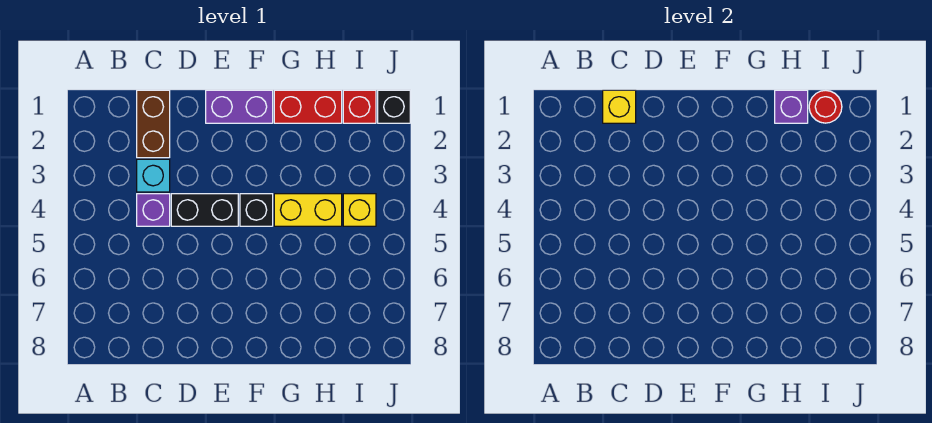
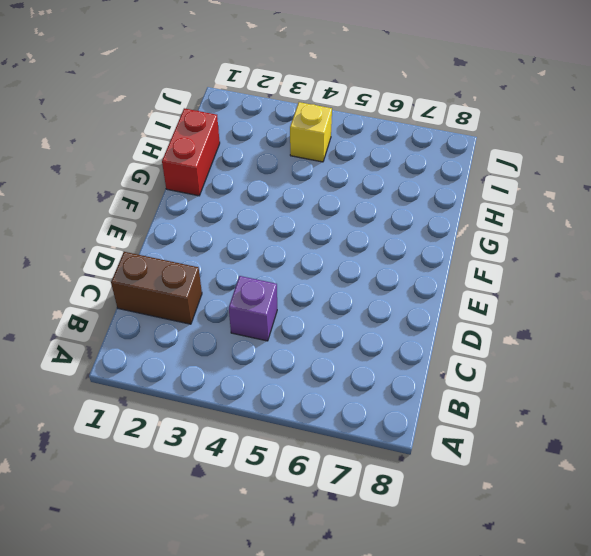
none -> cyan brick C3 level 1
none -> black brick D4:E4 level 1
none -> purple brick E1:F1 level 1

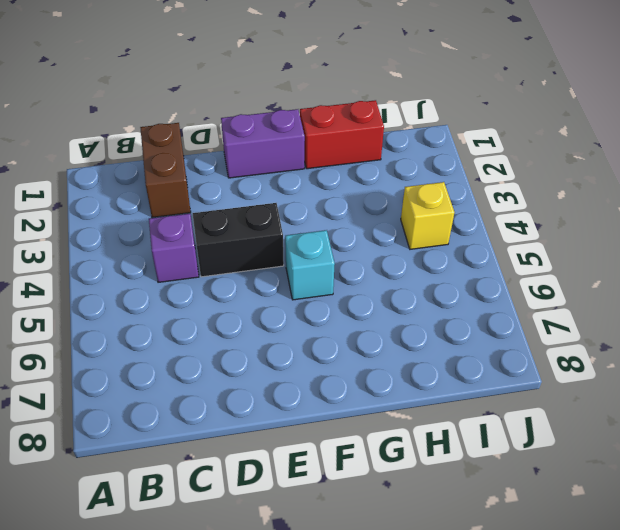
cyan brick F5 level 1 -> cyan brick C3 level 1
none -> black brick F4 level 1
none -> yellow brick G4:H4 level 1
none -> red brick I1 level 1

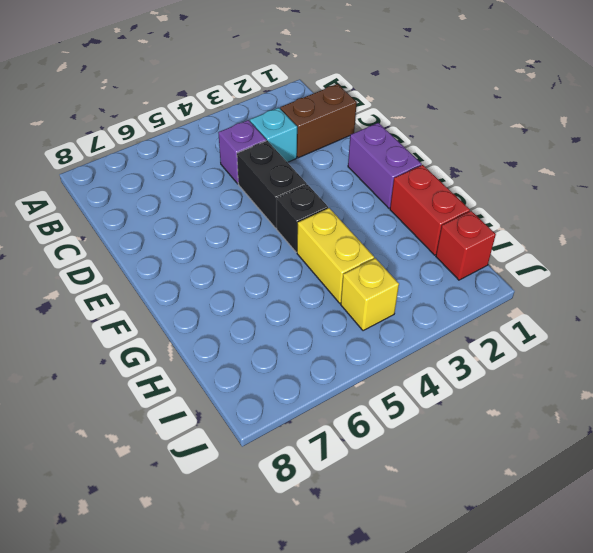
none -> black brick J1 level 1
none -> yellow brick C1 level 2
none -> purple brick H1 level 2

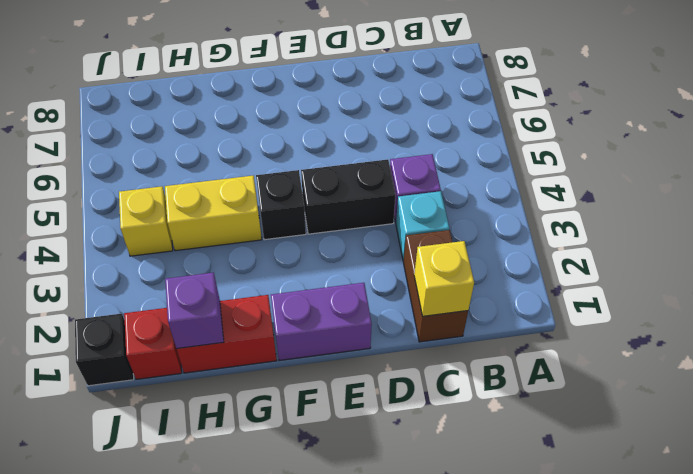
none -> red round brick I1 level 2

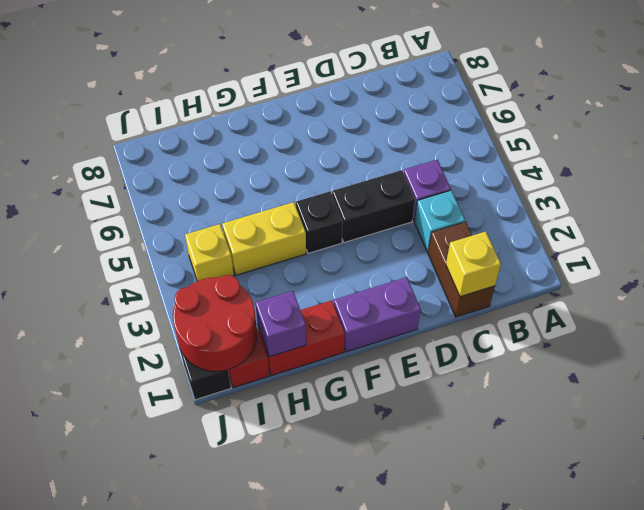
red round brick I1:J2 level 2 -> red round brick I1 level 2

